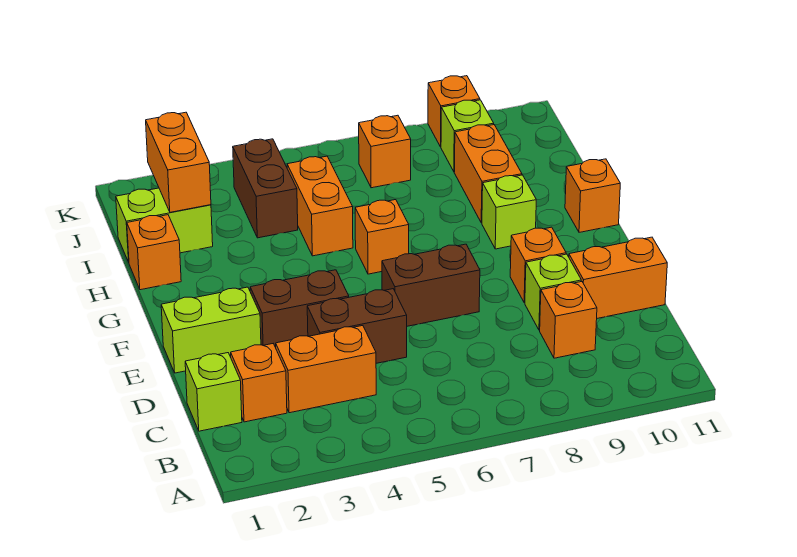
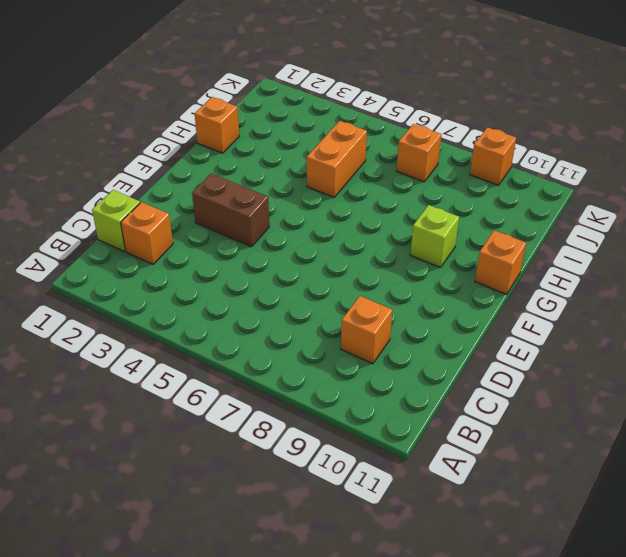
none -> orange brick C3:C4 level 1
none -> brown brick D4:D5 level 1
none -> lime brick D9 level 1

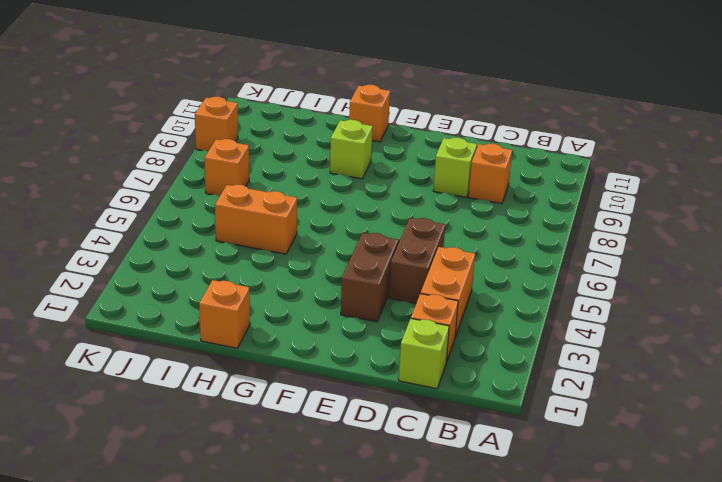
none -> orange brick D10:D11 level 1
none -> lime brick E1:E2 level 1
none -> brown brick E6:E7 level 1

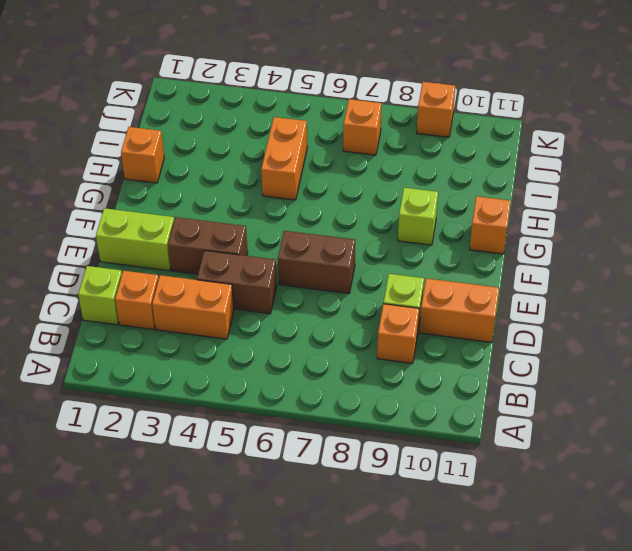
none -> orange brick E9 level 1
none -> orange brick G6 level 1
none -> orange brick H9:I9 level 1

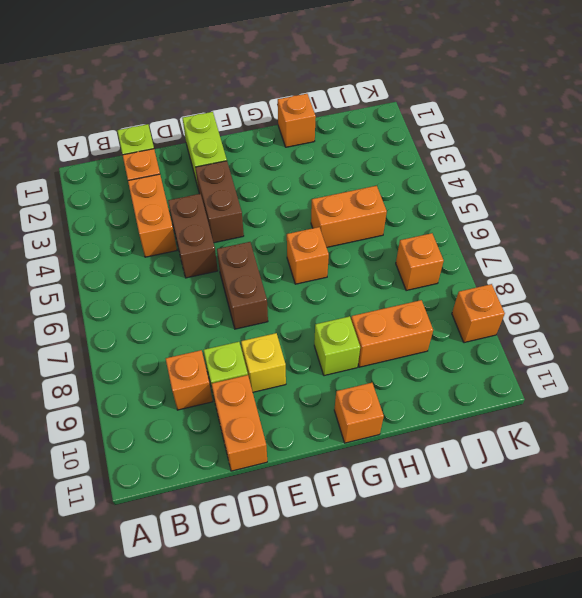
yellow brick E9 level 1 -> orange brick E9 level 1
none -> lime brick I1:I2 level 1
none -> brown brick I4:J4 level 1
none -> lime brick J9 level 1

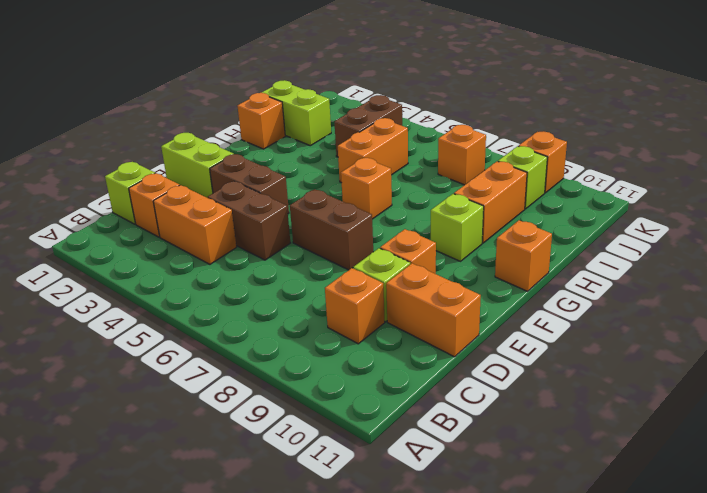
none -> orange brick I2:J2 level 2

